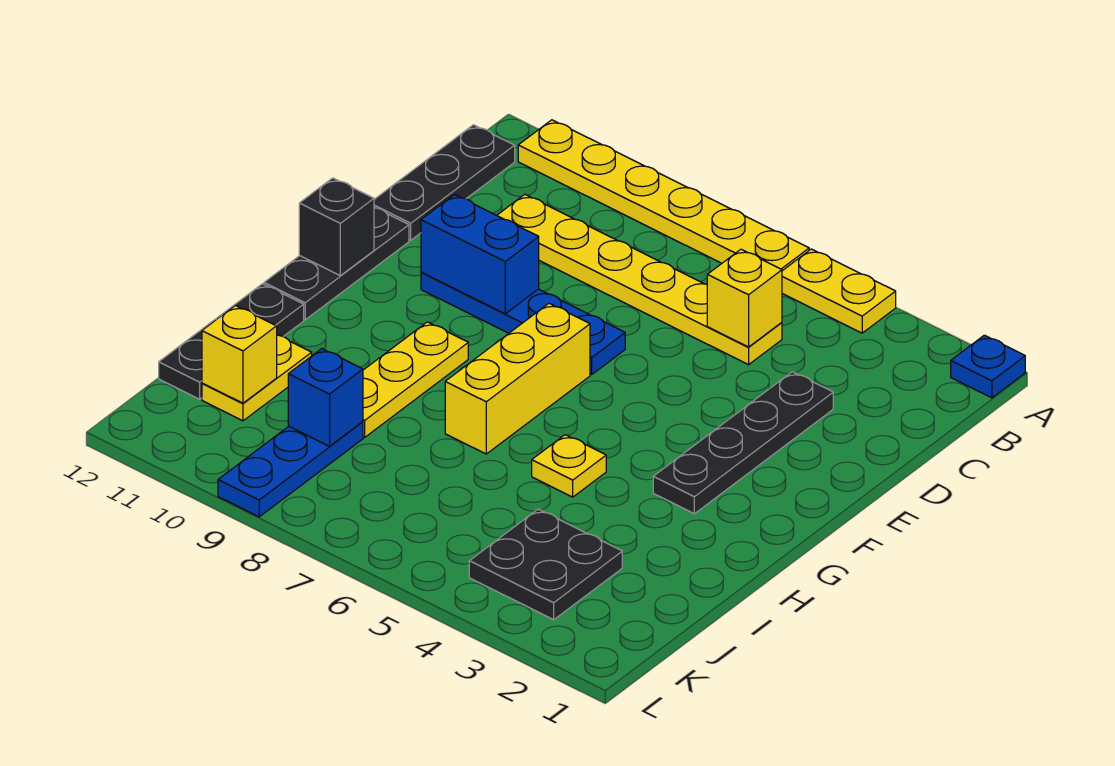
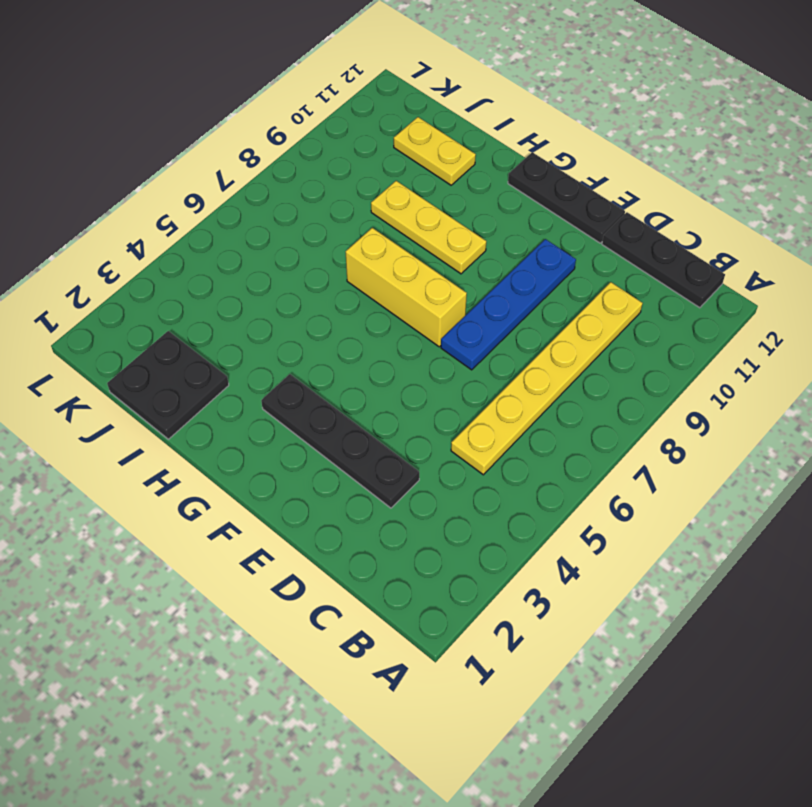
black plate I1:J2 level 1 -> black plate J3:K4 level 1
none -> blue plate A1 level 1
none -> yellow plate A4:A5 level 1
none -> yellow plate A6:A11 level 1

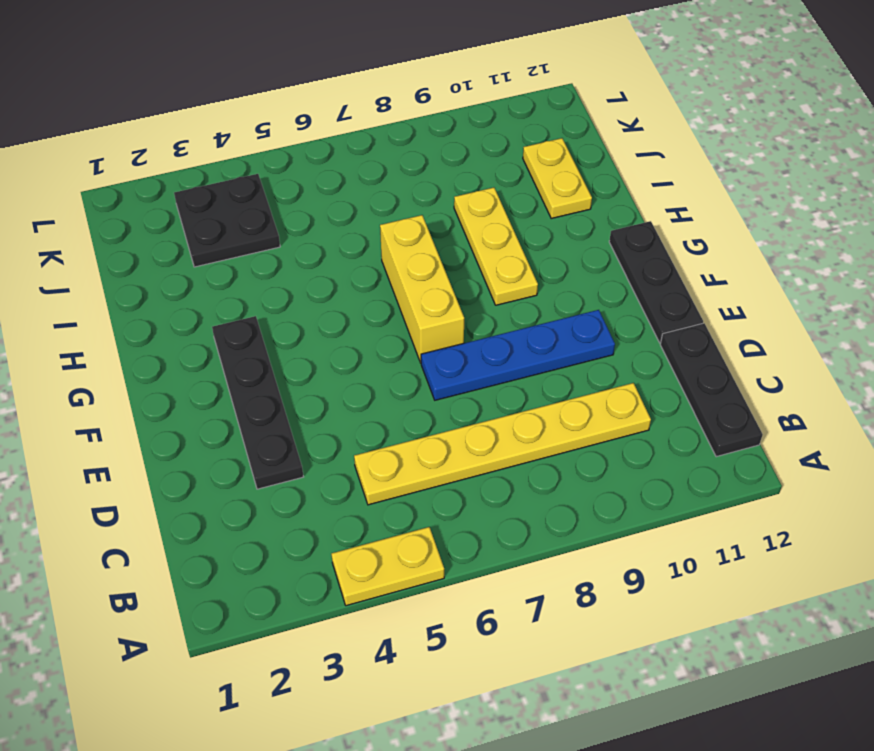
none -> blue plate A1 level 1
none -> yellow plate A6:A11 level 1
none -> yellow plate H5 level 1

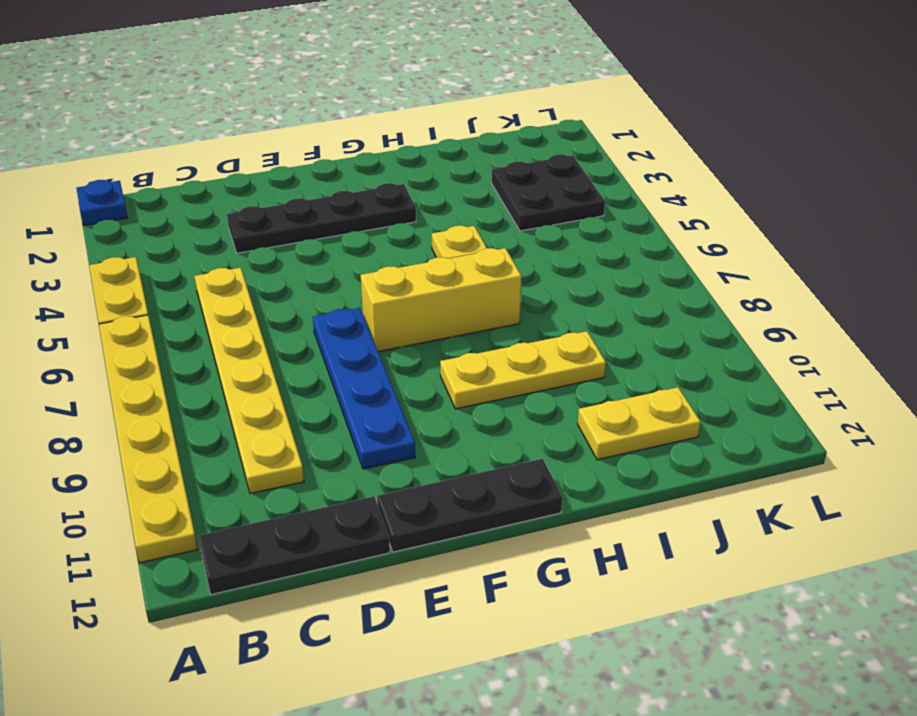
none -> black plate H12:J12 level 1
none -> blue plate J9:L9 level 1
none -> yellow brick C5 level 2

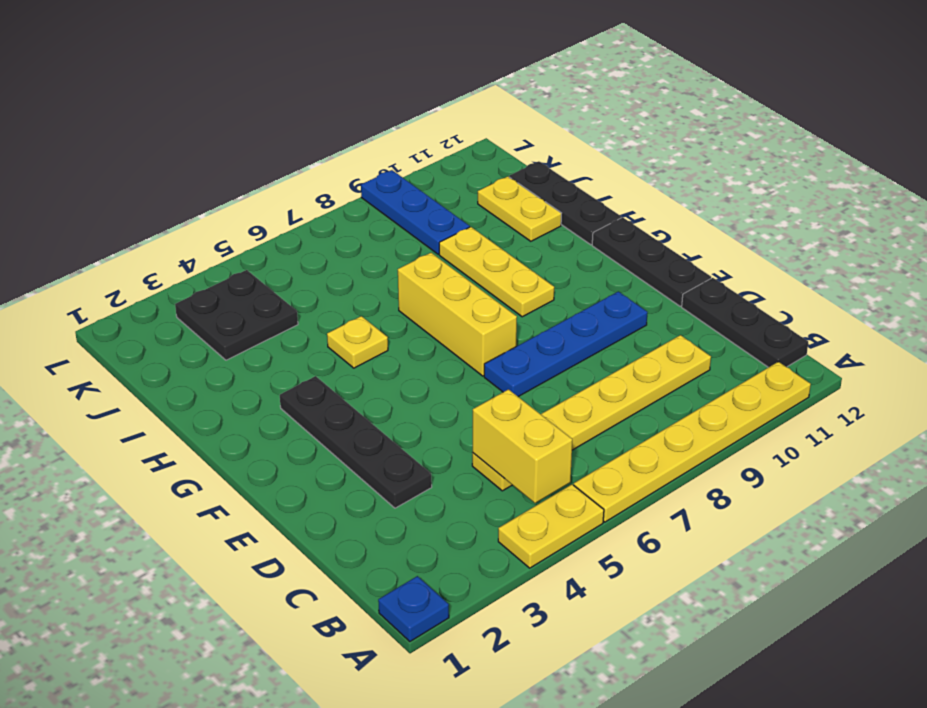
yellow brick B5:C5 level 2 -> yellow brick C5 level 2
none -> blue brick E9:E10 level 2
none -> black brick F12 level 2
none -> blue brick J9 level 2

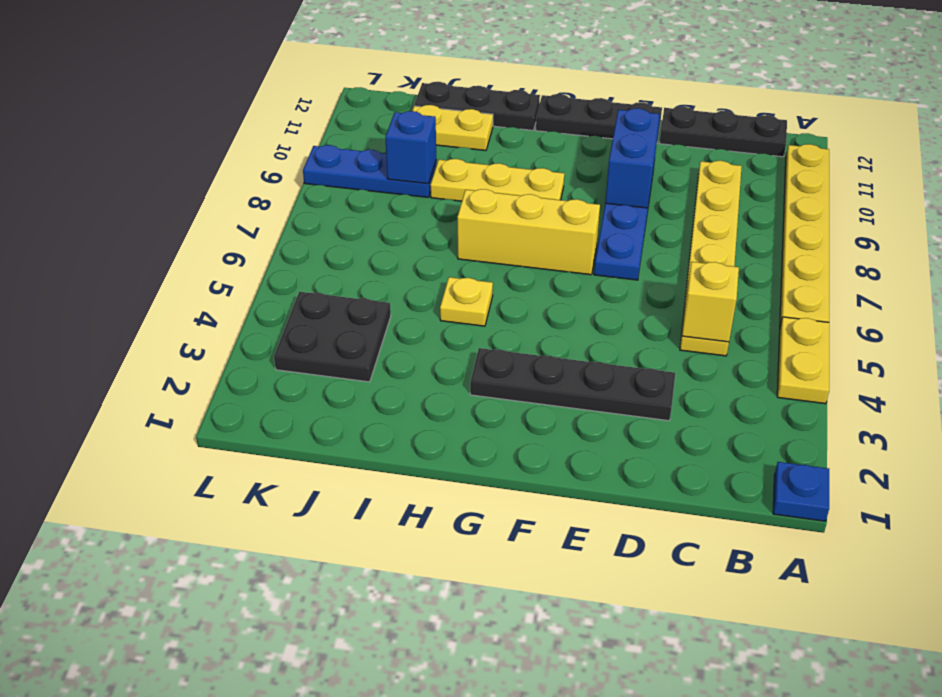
none -> black brick F12 level 2
none -> yellow brick J11 level 2

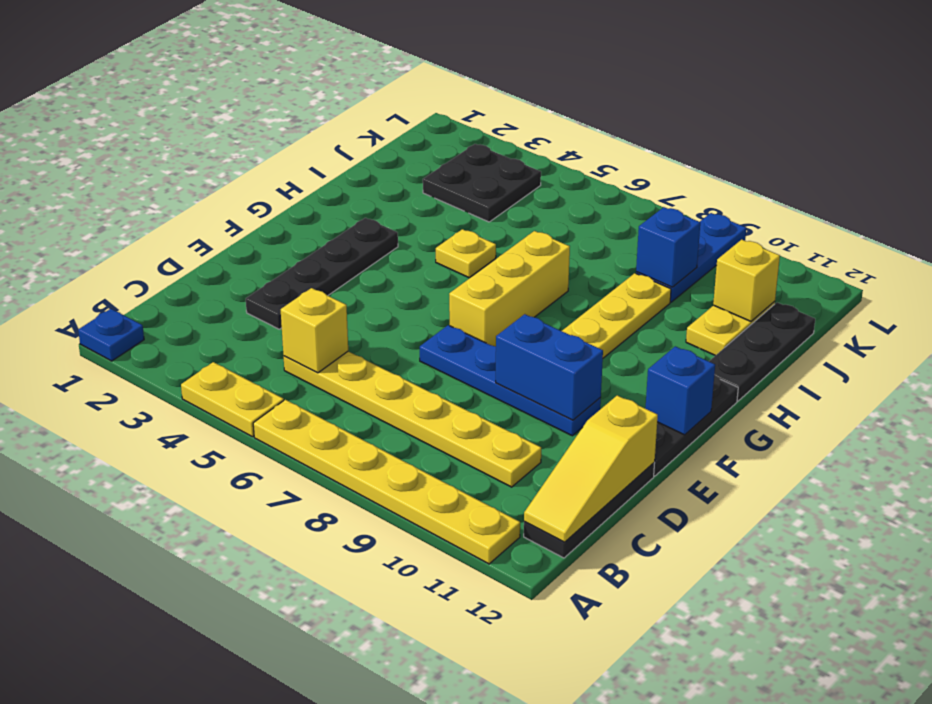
yellow slope B12:D12 level 2 top D -> none
blue brick F12 level 2 -> black brick F12 level 2

